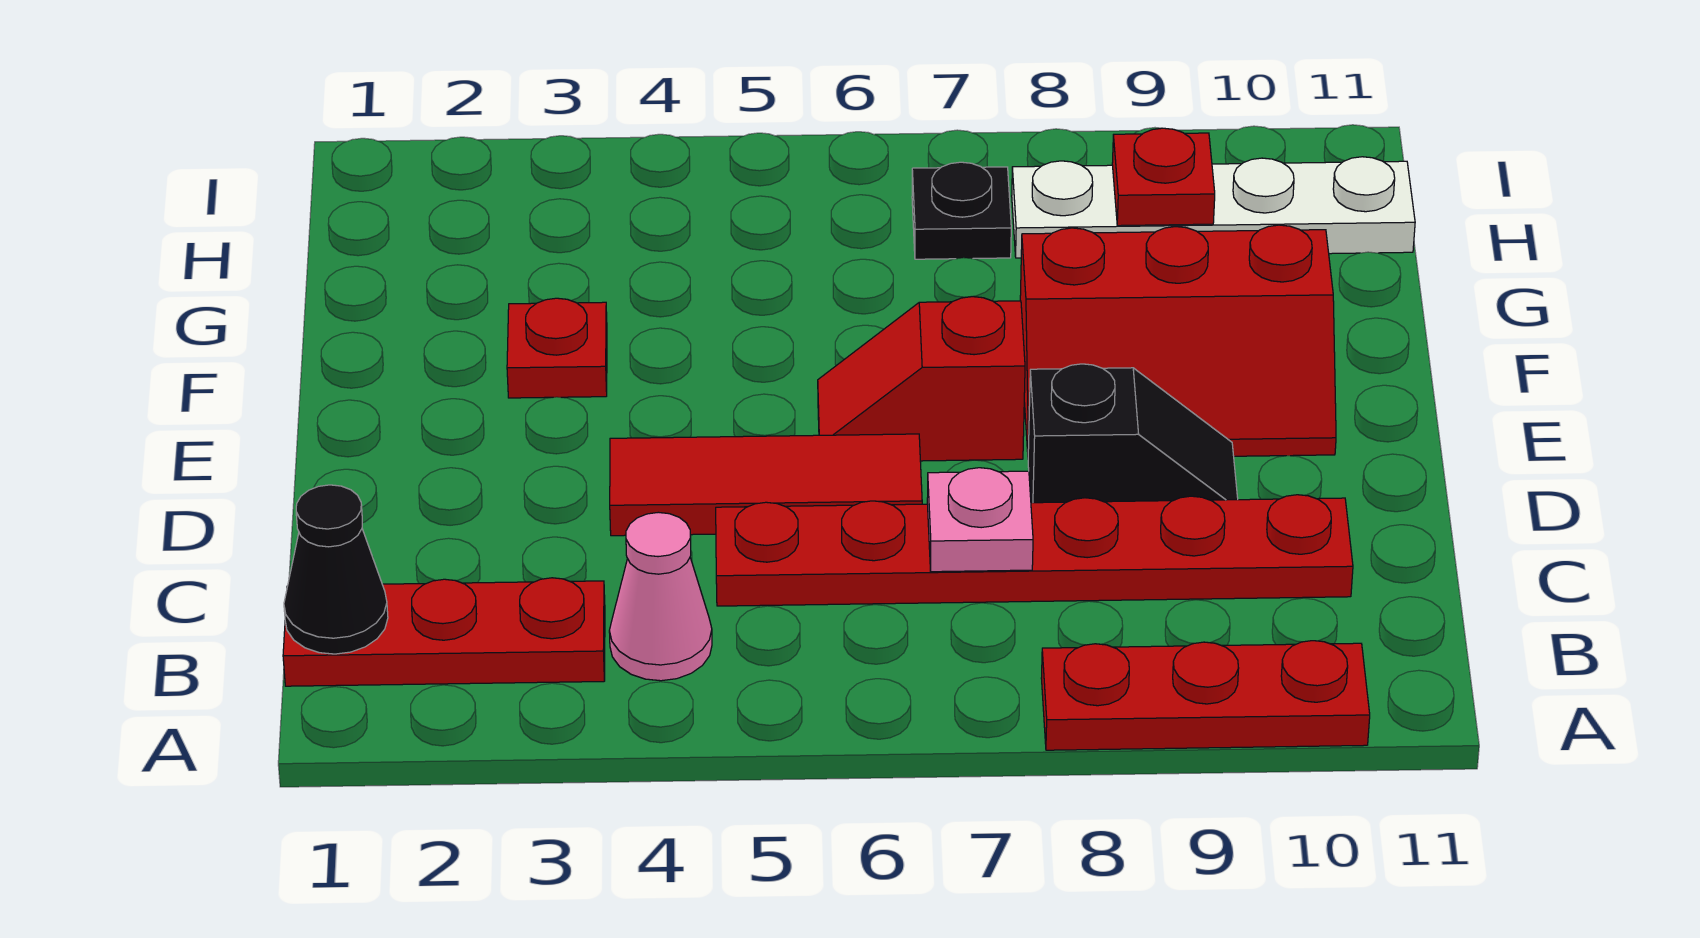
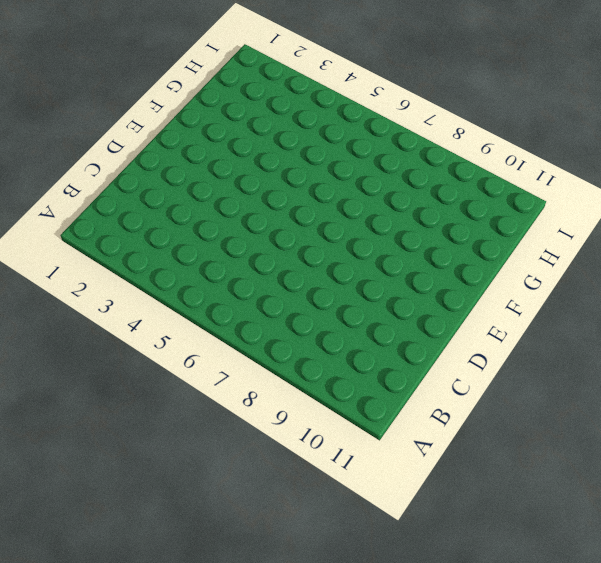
none -> red plate A8:A10 level 1
none -> red plate B1:B3 level 1
none -> pink cone B4 level 1

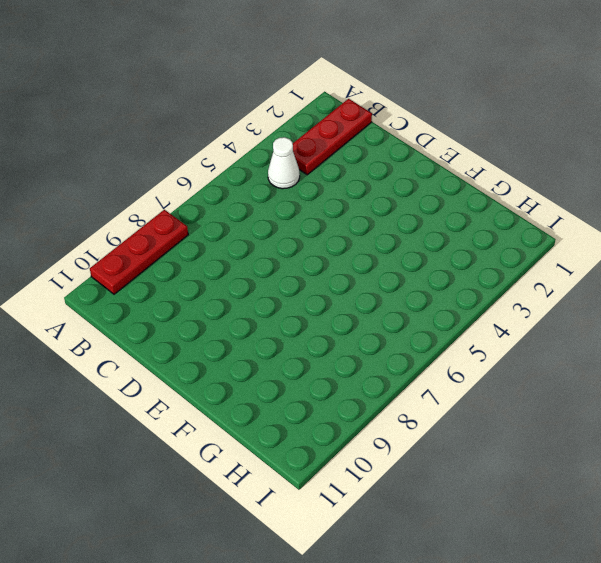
white cone B4 level 1 -> pink cone B4 level 1
none -> red plate C5:C10 level 1
none -> red tile D4:D6 level 1
none -> black slope D8:D9 level 1 top 8

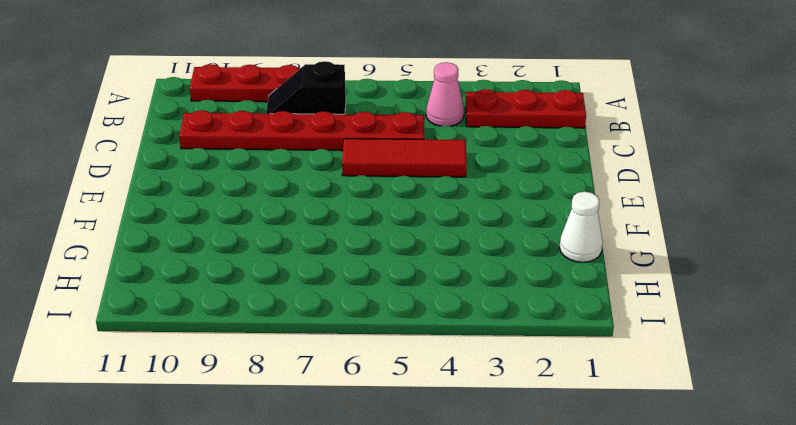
black slope B7:B8 level 1 top 7 -> black slope D8:D9 level 1 top 8
white cone G1 level 1 -> none
none -> red slope E6:E7 level 1 top 7
none -> red slope E8:F10 level 1 top F
none -> red plate F3 level 1

